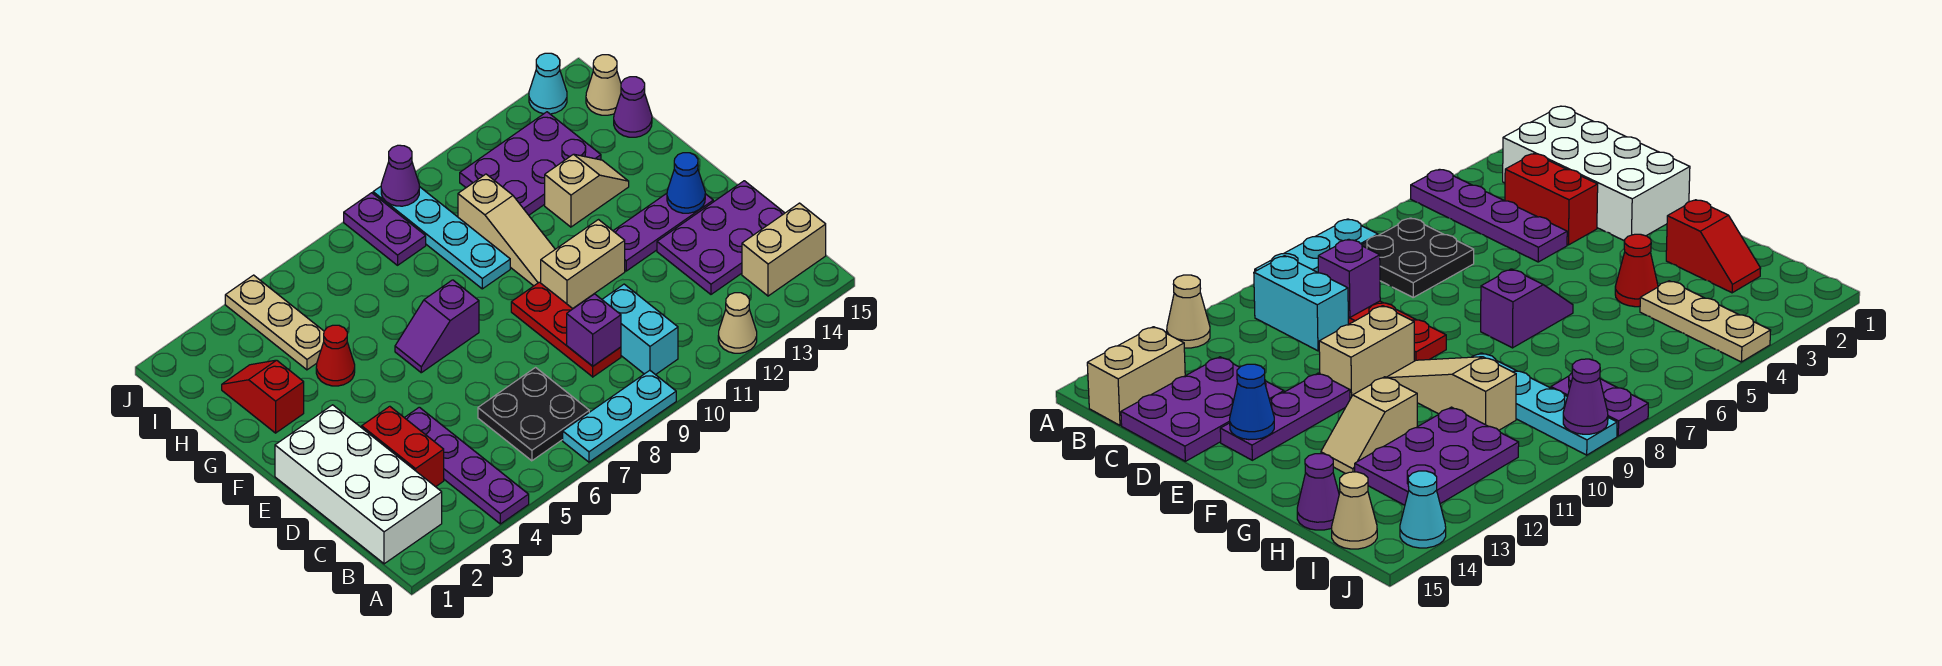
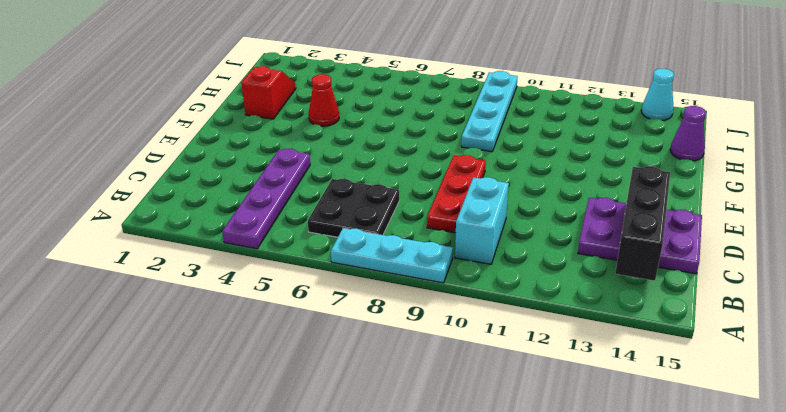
black brick B14:D14 level 2 -> none
none -> tan cone A12 level 1
none -> white brick B1:E2 level 1
none -> tan brick B14:B15 level 1

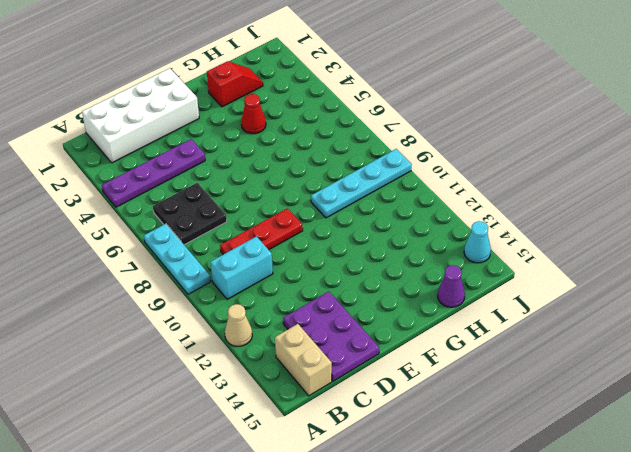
none -> red brick C3:D3 level 1
none -> tan brick E10:E11 level 1
none -> purple plate E12:E14 level 1

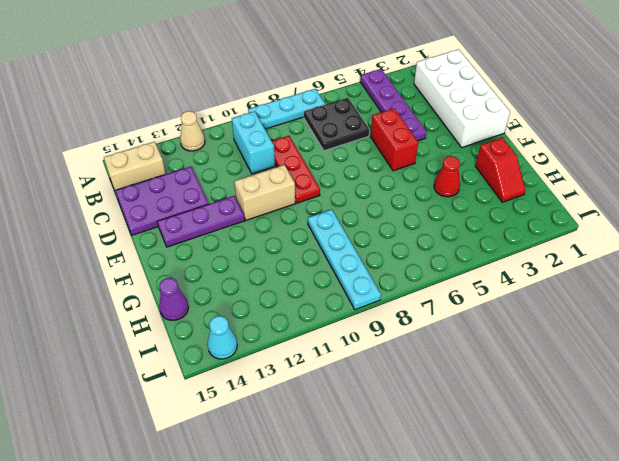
red brick D5:E5 level 1 -> red brick C3:D3 level 1
none -> purple slope F6:F7 level 1 top 7
none -> tan slope F10:H10 level 1 top H
none -> tan slope G12:G13 level 1 top 12

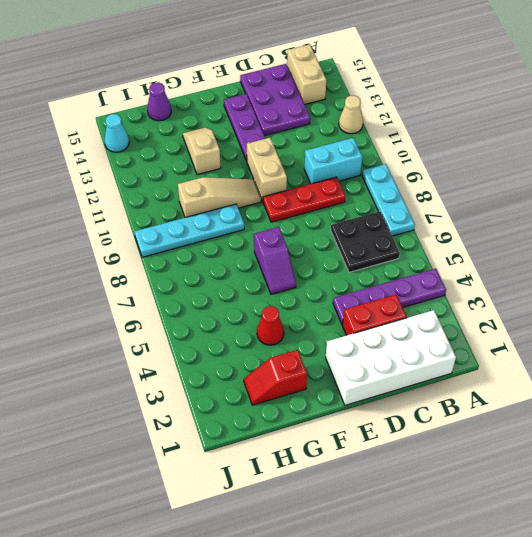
none -> tan plate H4:J4 level 1
none -> purple plate H11:I13 level 1
none -> purple plate I8:J8 level 1

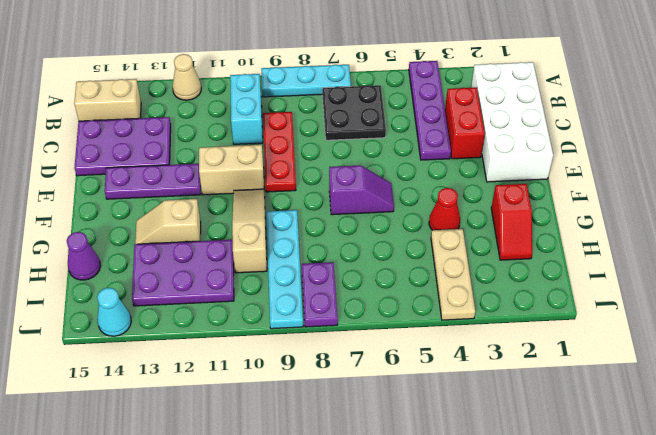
none -> tan cone I15 level 1
none -> purple brick C9 level 2
none -> blue cone E14 level 2

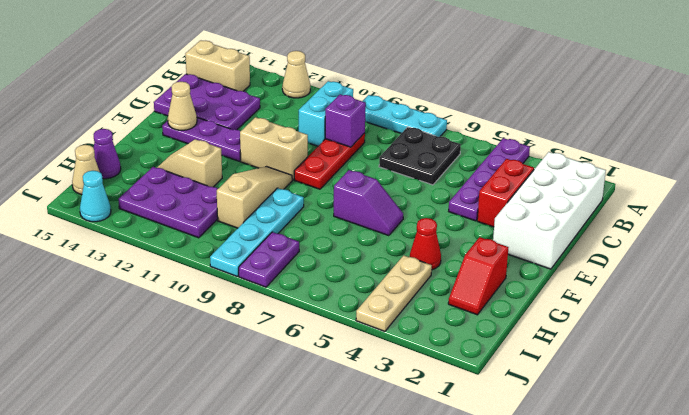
tan cone E14 level 2 -> blue cone E14 level 2
none -> purple cone J9 level 2

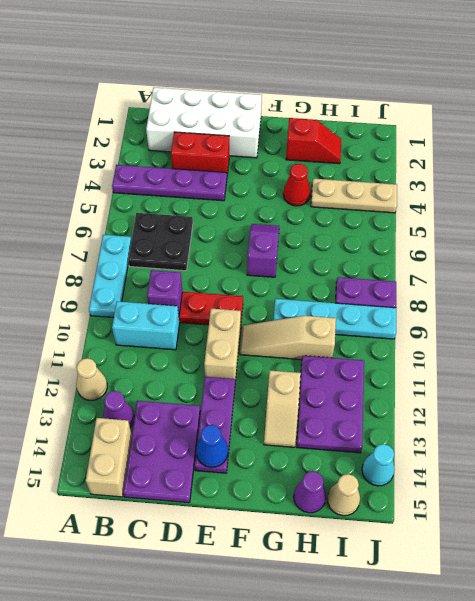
purple cone B13 level 1 -> purple cone J9 level 2

